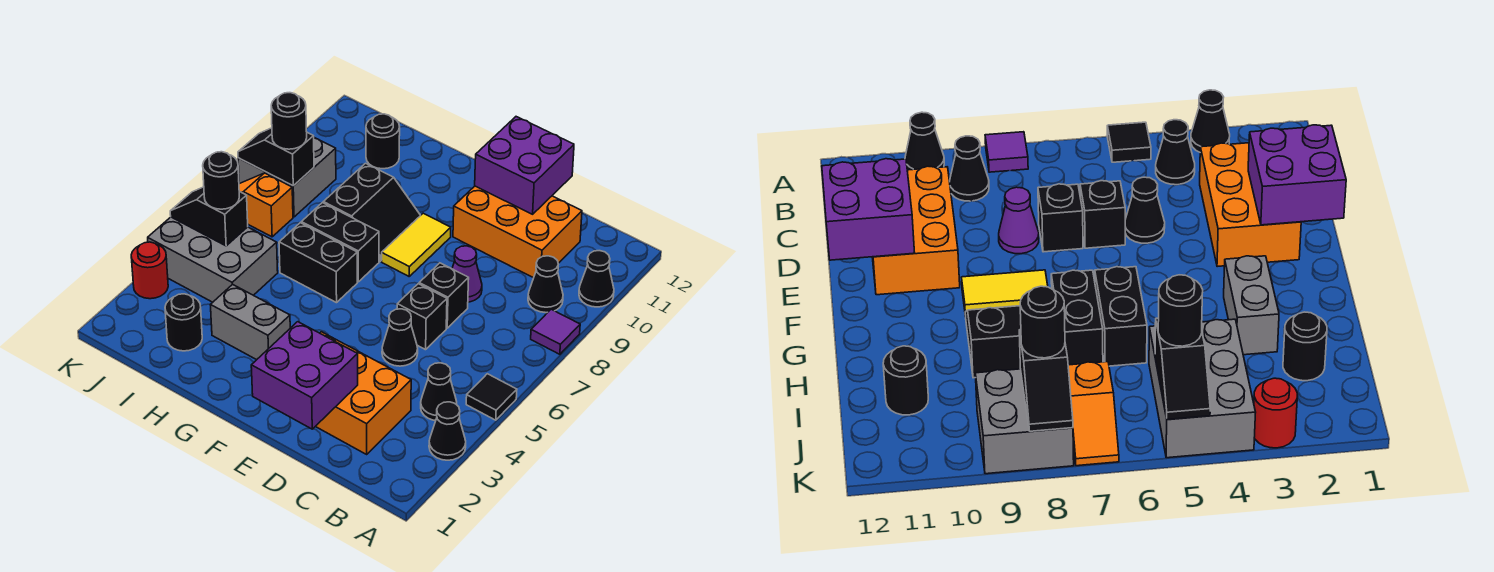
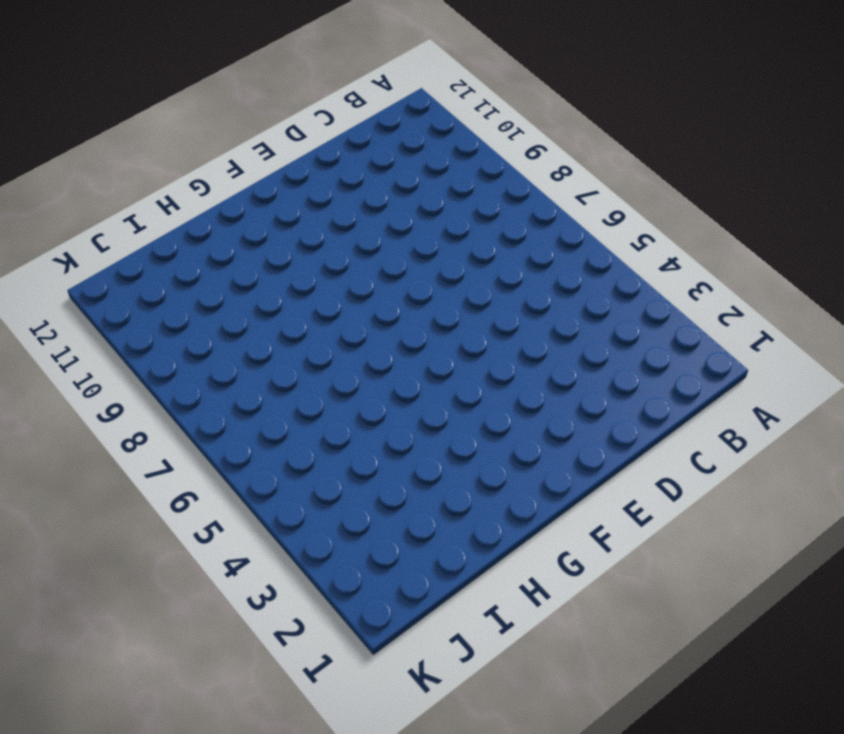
none -> black cone A3 level 1
none -> black tile A5 level 1
none -> purple tile A8 level 1

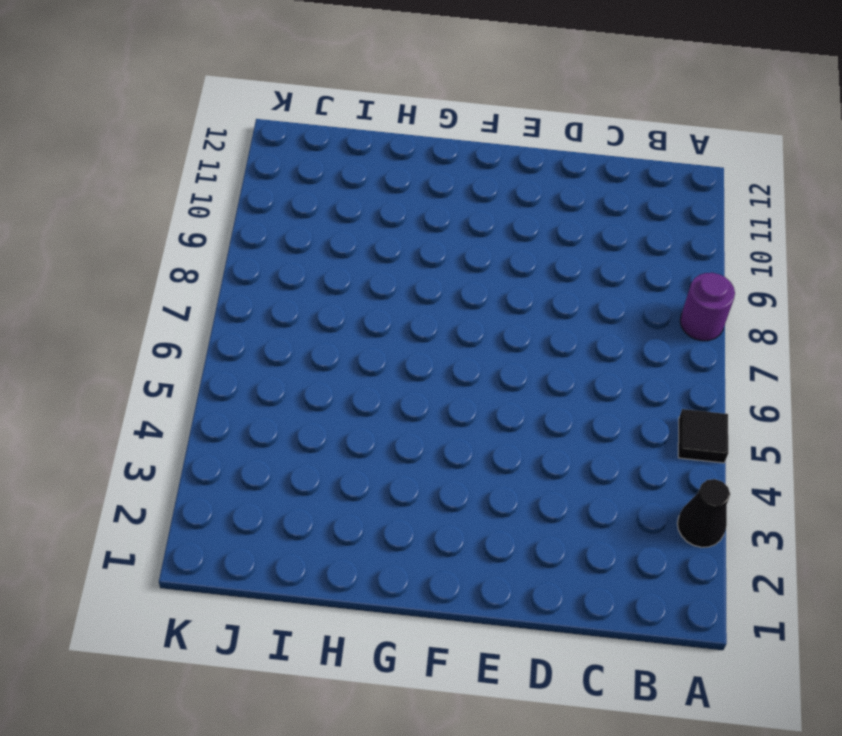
purple round brick A8 level 1 -> purple tile A8 level 1
none -> black cone A10 level 1
none -> black cone B4 level 1
none -> black cone B9 level 1

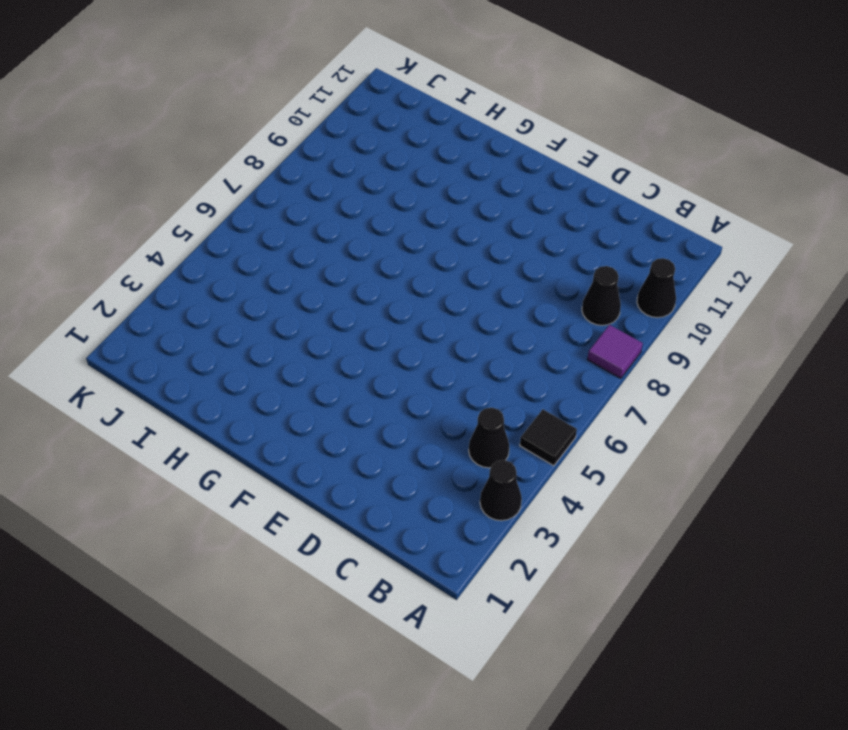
none -> orange brick C2:E3 level 1
none -> orange brick C10:E11 level 1
none -> black cone D5 level 1

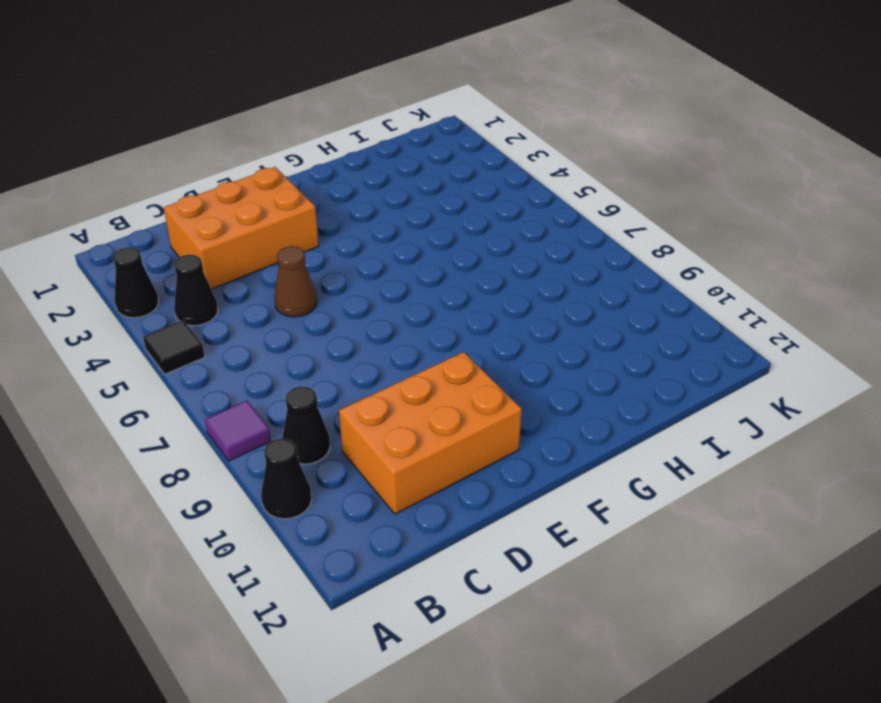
brown cone D5 level 1 -> black cone D5 level 1
none -> black brick D6 level 1
none -> black brick D7 level 1
none -> purple cone D8 level 1

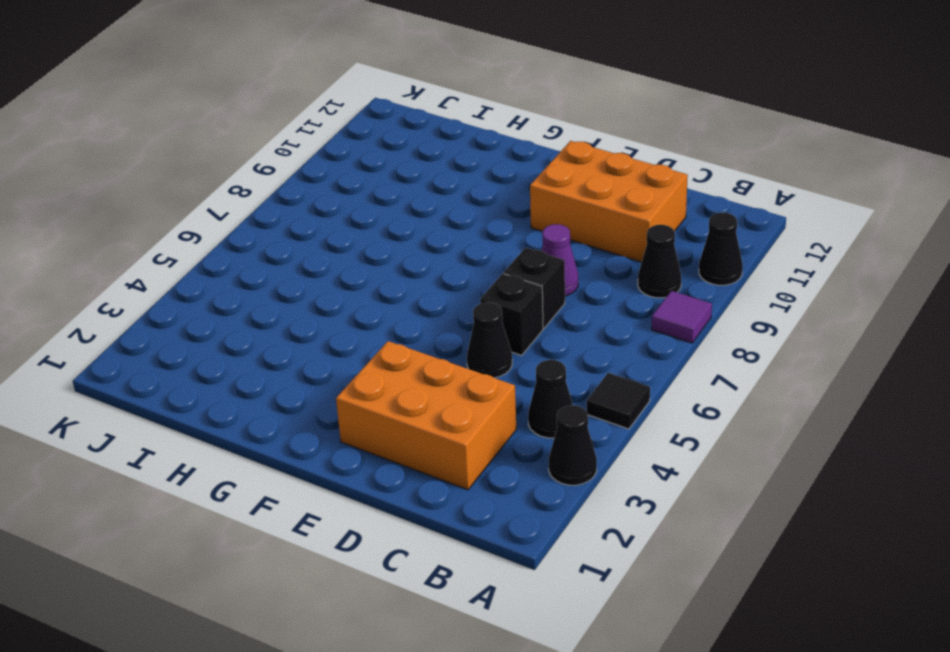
none -> yellow tile F8:F9 level 1
none -> grey brick G3:H3 level 1
none -> black brick G6:H6 level 1

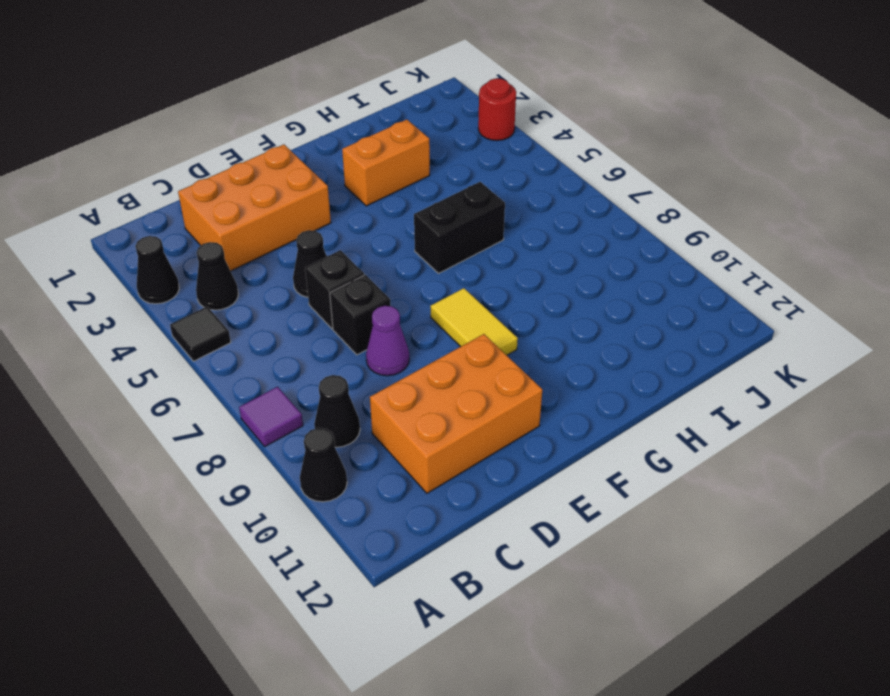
orange brick G3:H3 level 1 -> grey brick G3:H3 level 1
none -> black brick G7:H7 level 1
none -> black slope G8:H9 level 1 top H
none -> black round brick I2 level 1

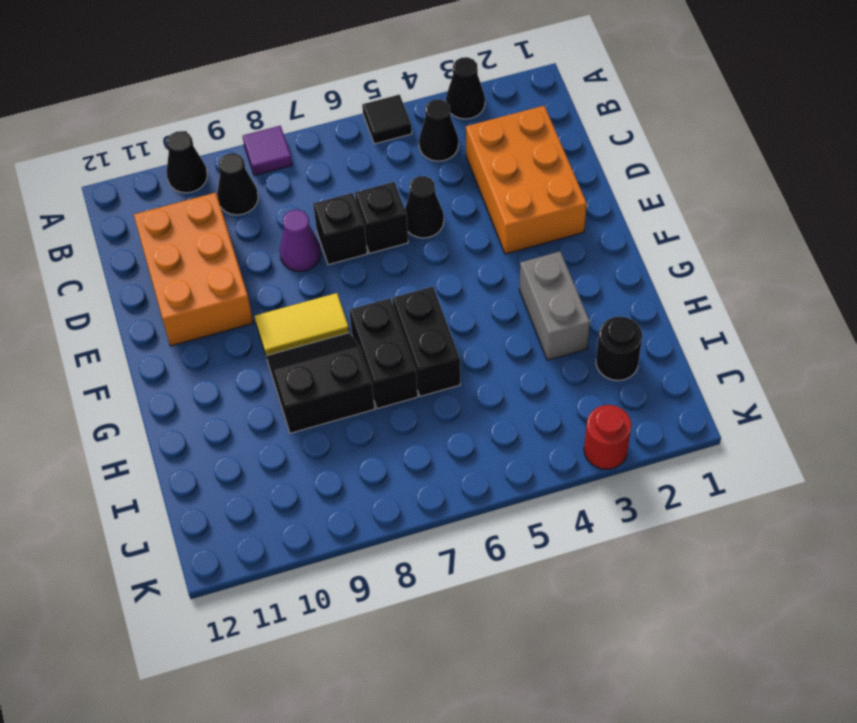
none -> grey brick I4:K5 level 1
none -> black round brick I11 level 1
none -> orange slope J7:K7 level 1 top J

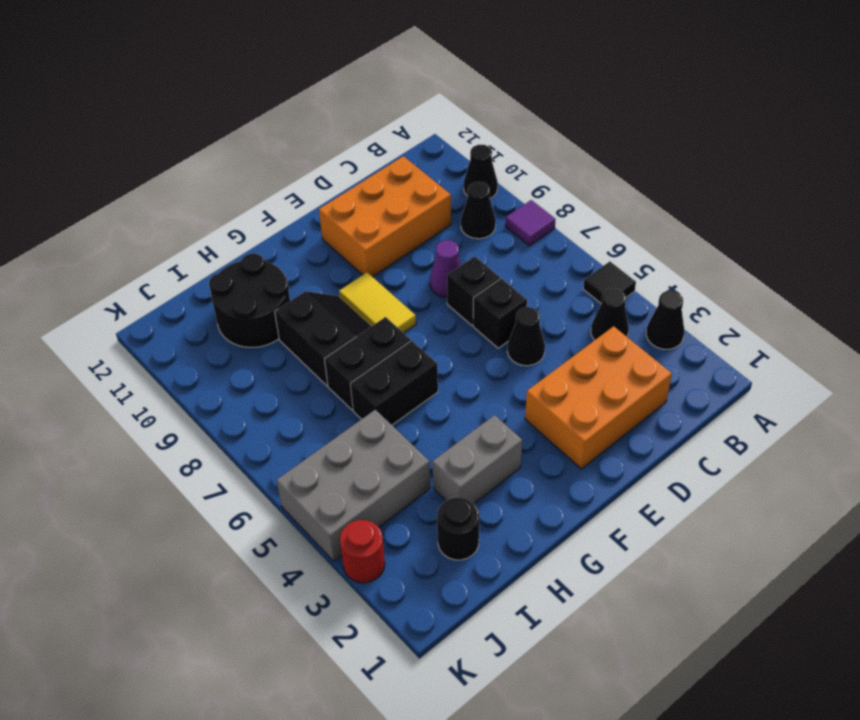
black round brick H10:I11 level 1 -> black round brick I11 level 1
none -> orange slope J7:K7 level 1 top J
none -> grey brick J8:K9 level 1
none -> purple brick D1:E2 level 2

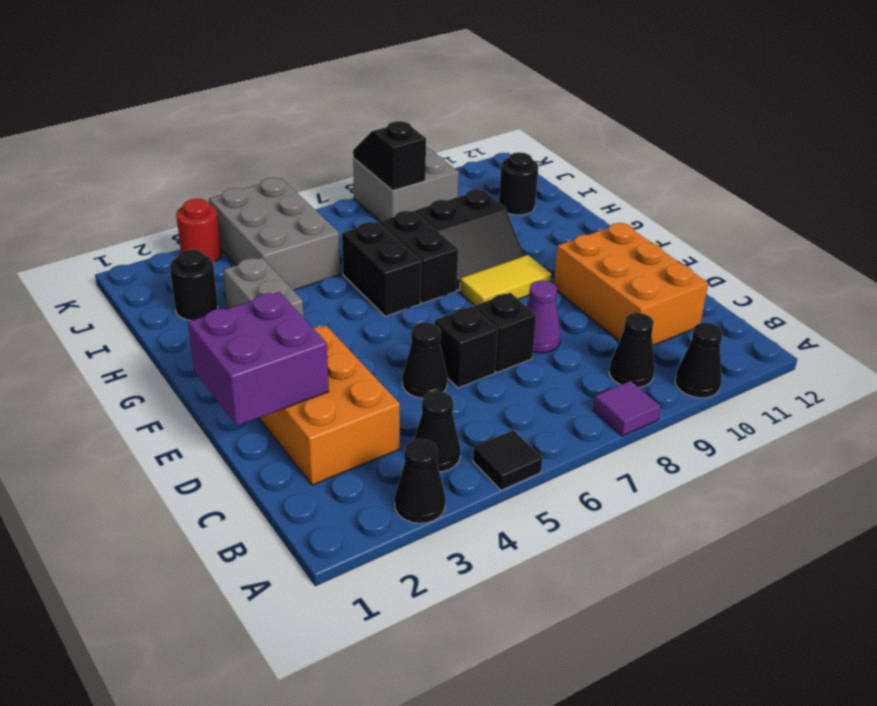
none -> orange slope J7:K7 level 1 top J
none -> purple brick D11:E12 level 2
none -> black slope J5:K5 level 2 top J

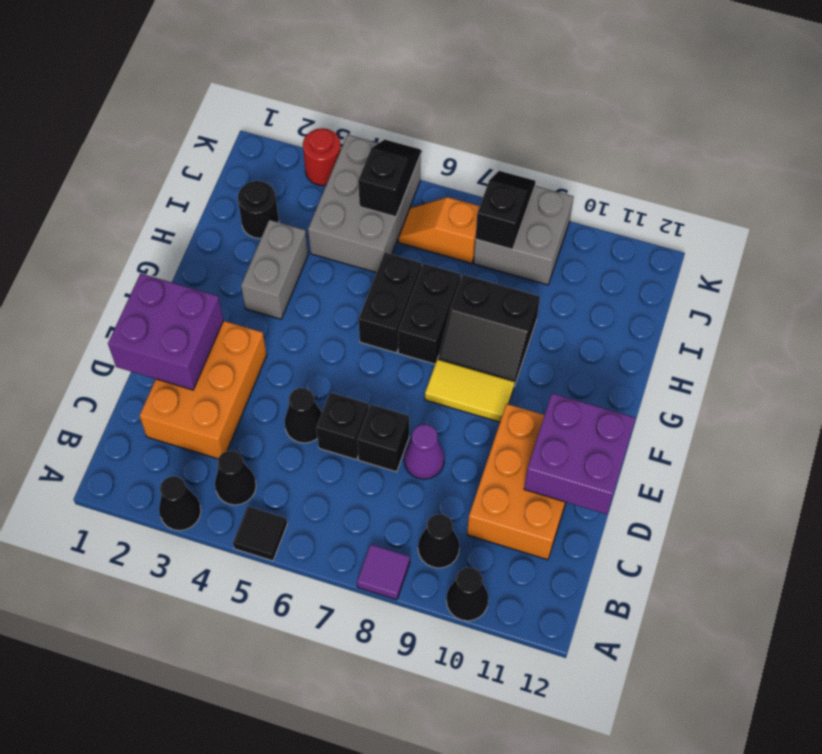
orange slope J6:J7 level 1 top 7 -> orange slope J7:K7 level 1 top J
none -> black round brick I11 level 1
none -> black round brick J5 level 3
none -> black round brick J8 level 3

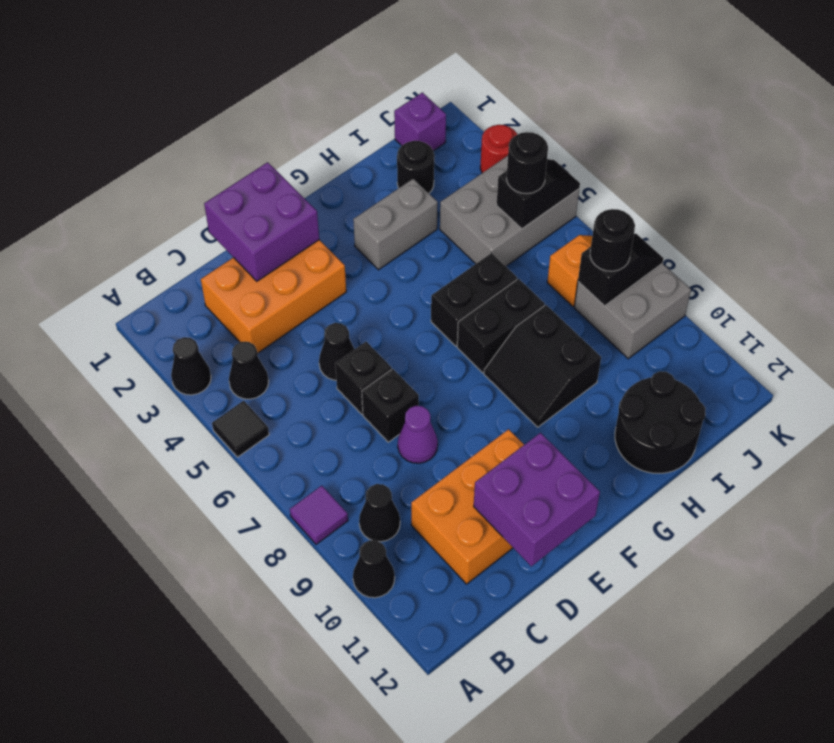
black round brick H11:I12 level 1 -> black round brick I11 level 1
purple brick J1 level 1 -> none
none -> yellow tile F8:F9 level 1

